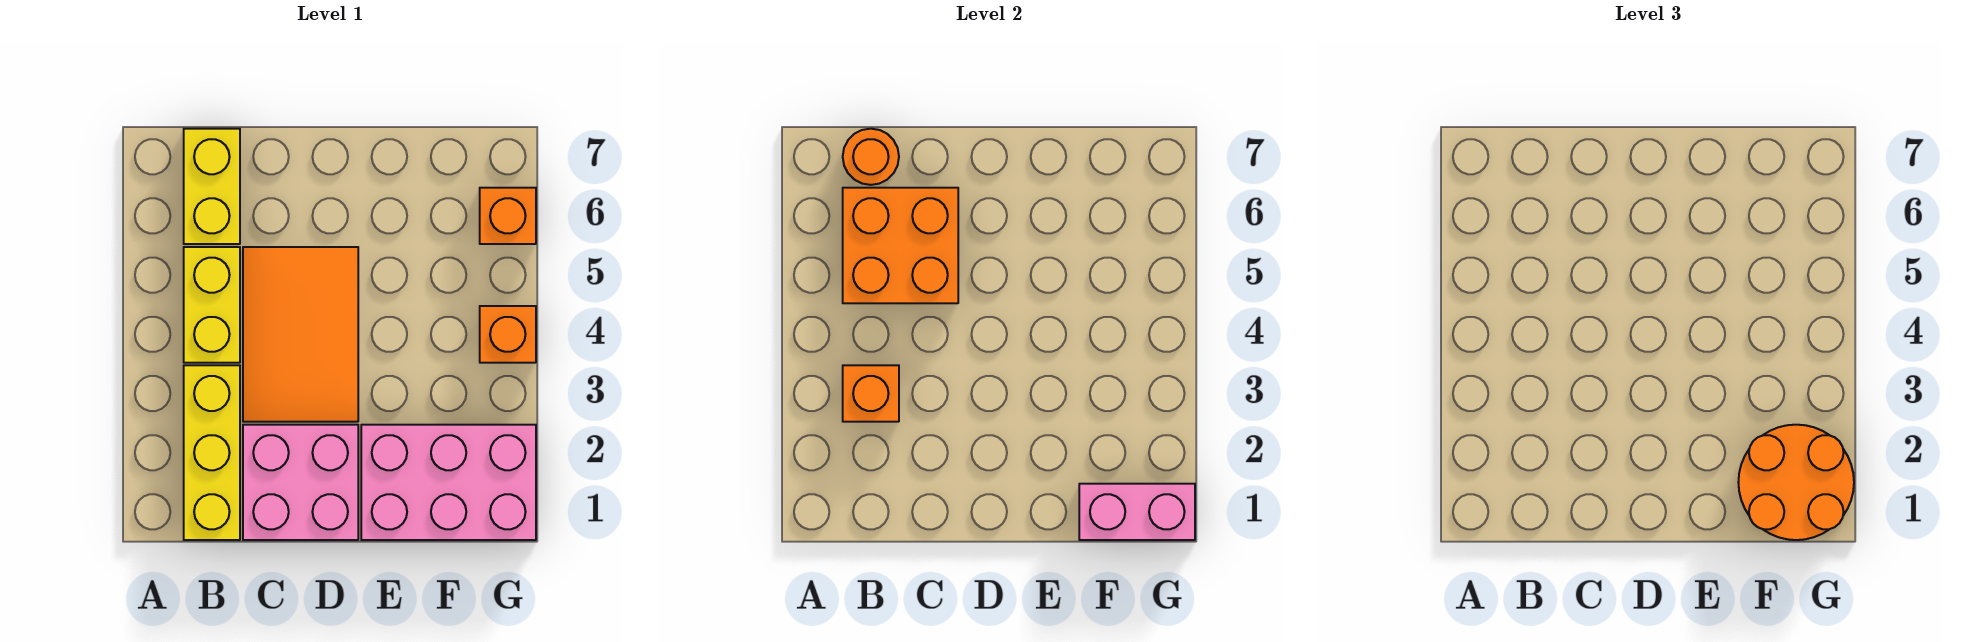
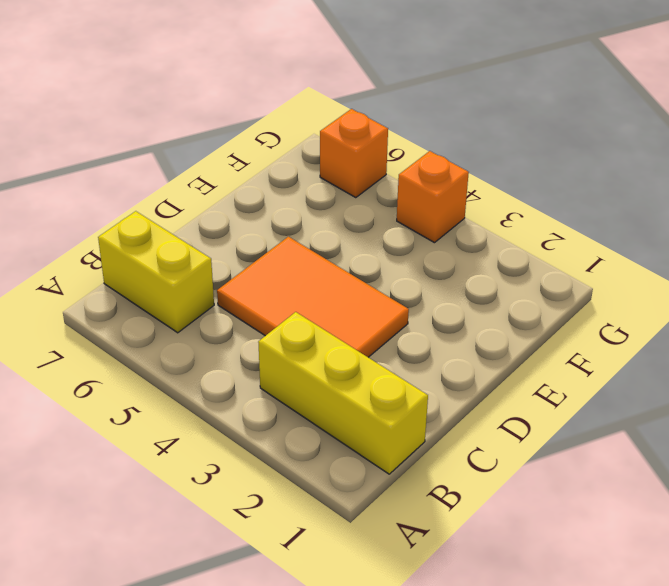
none -> yellow brick B4:B5 level 1
none -> pink brick C1:D2 level 1
none -> pink brick E1:G2 level 1

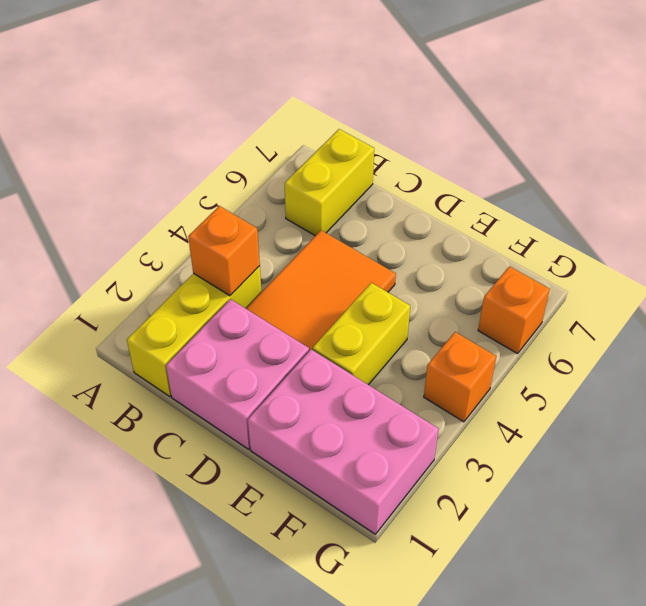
yellow brick E3:E4 level 1 -> yellow brick B4:B5 level 1
none -> orange brick B5:C6 level 2
none -> orange round brick B7 level 2
none -> pink brick F1:G1 level 2

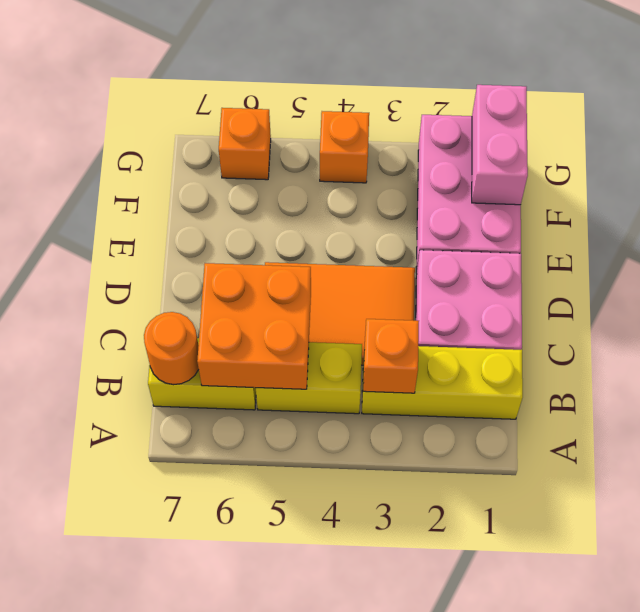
none -> orange round brick F1:G2 level 3

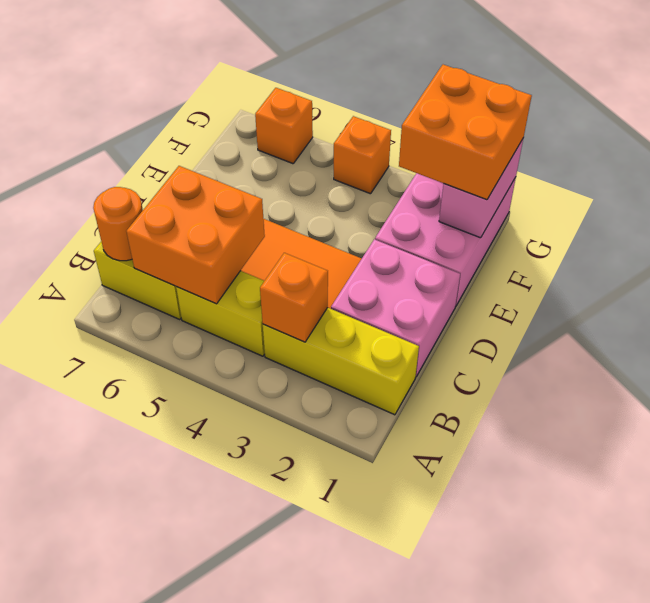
orange brick F1:G2 level 3 -> orange round brick F1:G2 level 3

